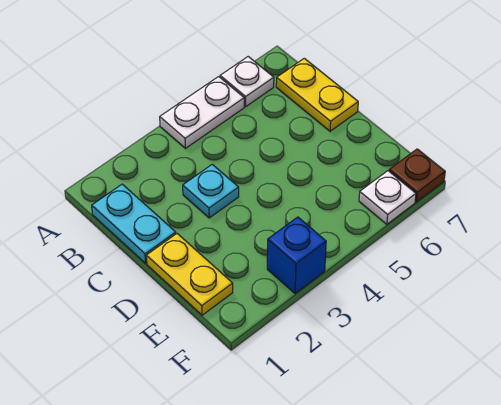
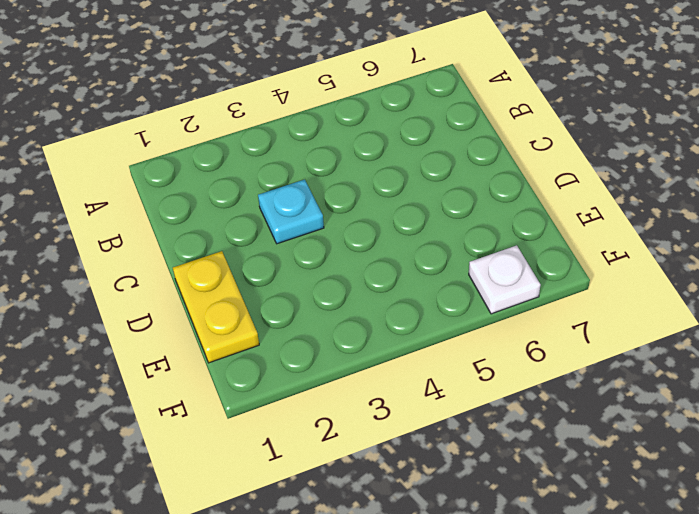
none -> white plate A4:A5 level 1
none -> white plate A6 level 1

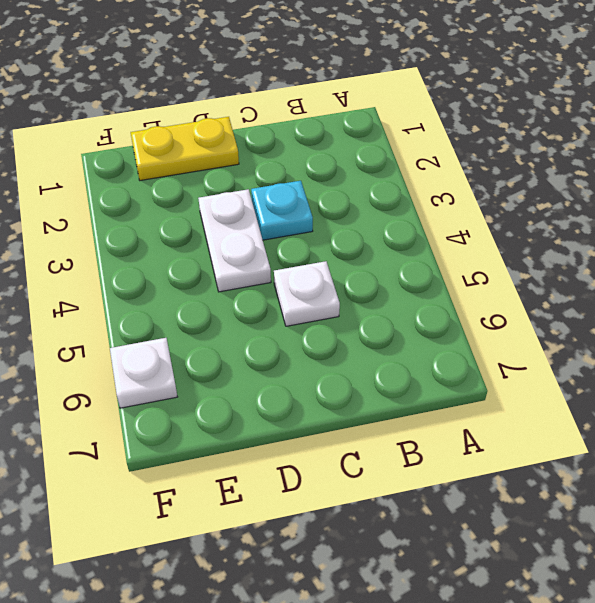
white plate C5 level 1 -> white plate A6 level 1
white plate D3:D4 level 1 -> white plate A4:A5 level 1
none -> cyan plate B1:C1 level 1
none -> yellow plate B7:C7 level 1

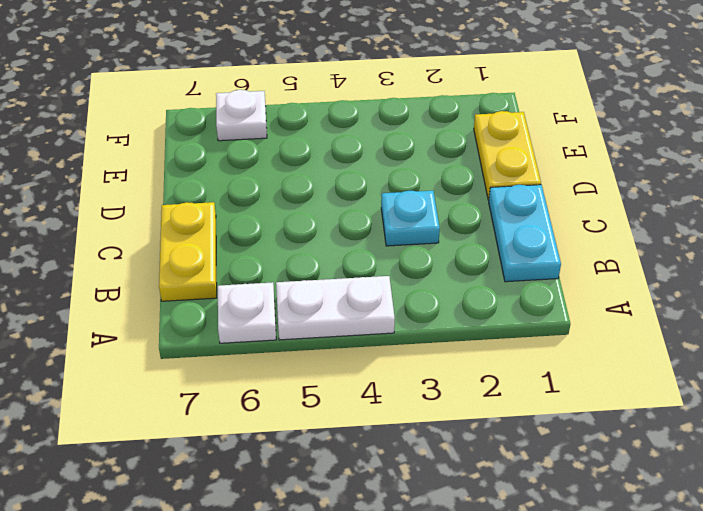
none -> blue brick F3 level 1
none -> brown plate F7 level 1

